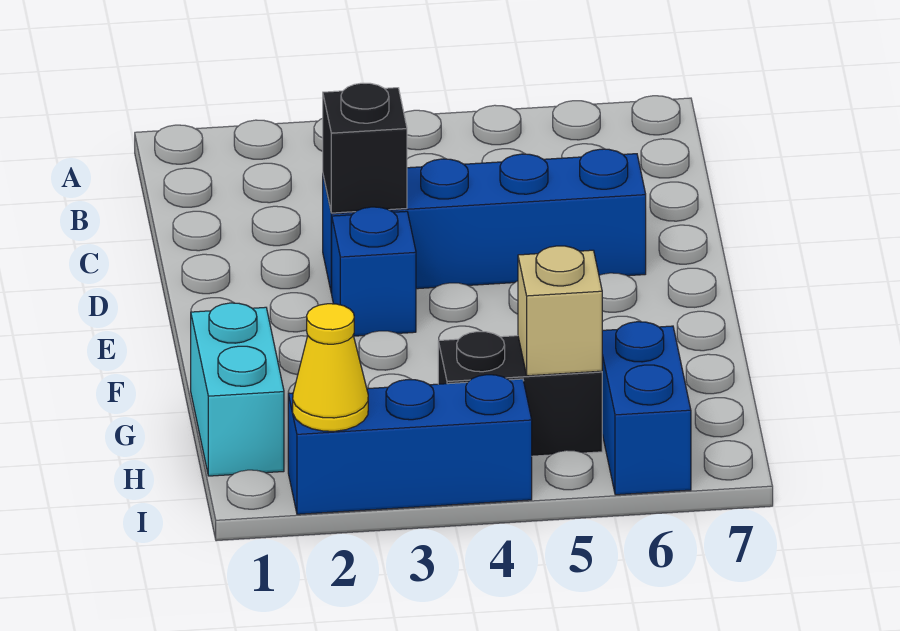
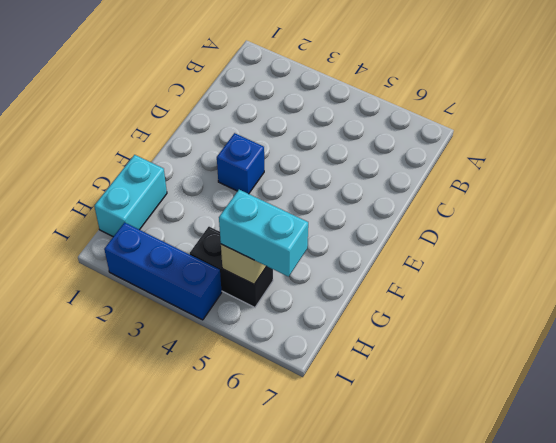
cyan brick H5:H6 level 3 -> none
none -> blue brick D3:D6 level 1
none -> blue brick H6:I6 level 1

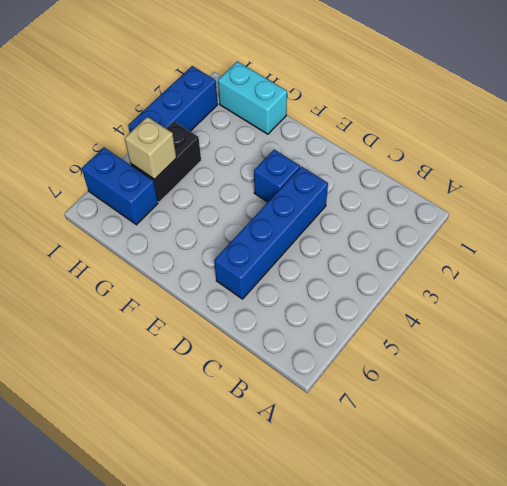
none -> black brick D3 level 2
none -> yellow cone I2 level 2

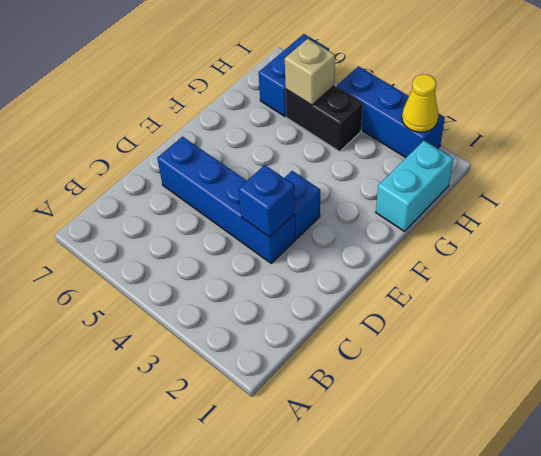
blue brick D3 level 2 -> black brick D3 level 2

